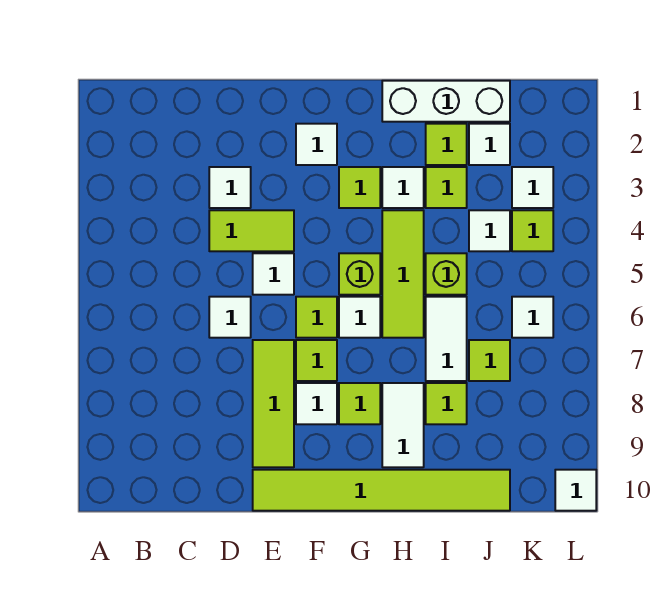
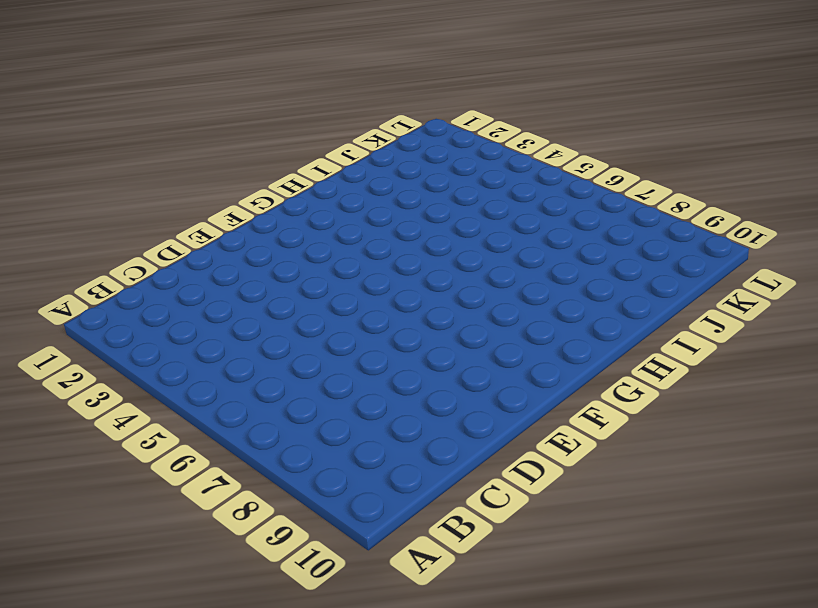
none -> white tile D3 level 1
none -> lime tile D4:E4 level 1
none -> white tile D6 level 1
none -> white tile E5 level 1

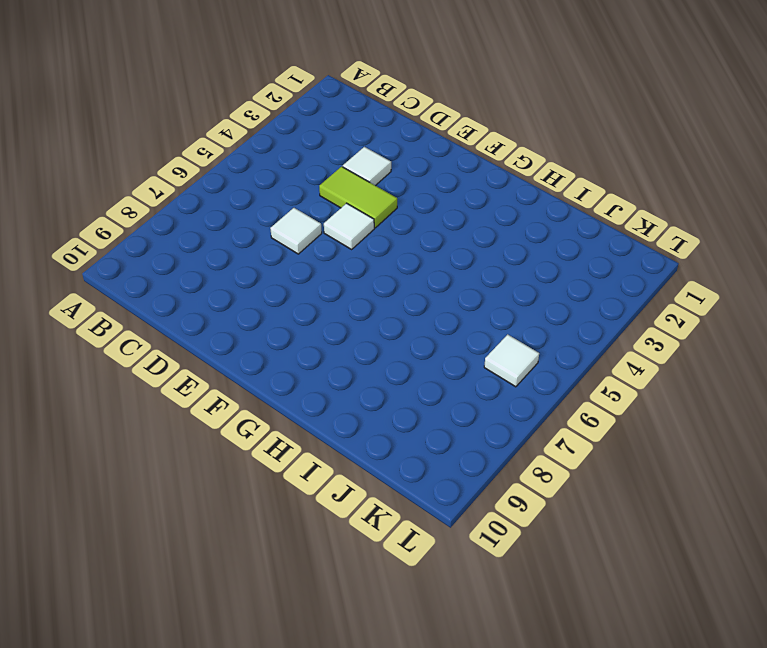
none -> lime tile E7:E9 level 1
none -> lime tile E10:J10 level 1
none -> white tile F2 level 1
none -> lime tile F6 level 1

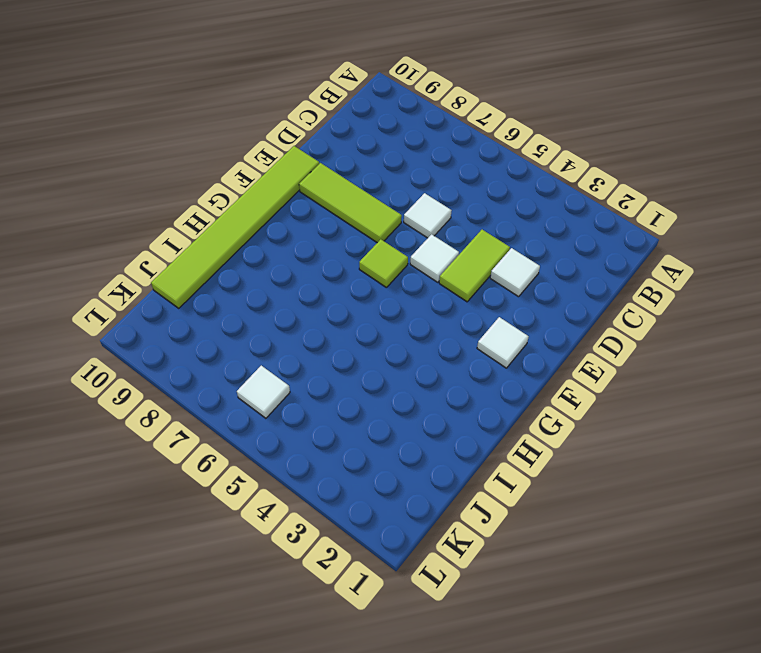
none -> lime tile F7 level 1
none -> white tile F8 level 1
none -> lime tile G3 level 1
none -> lime brick G5 level 1

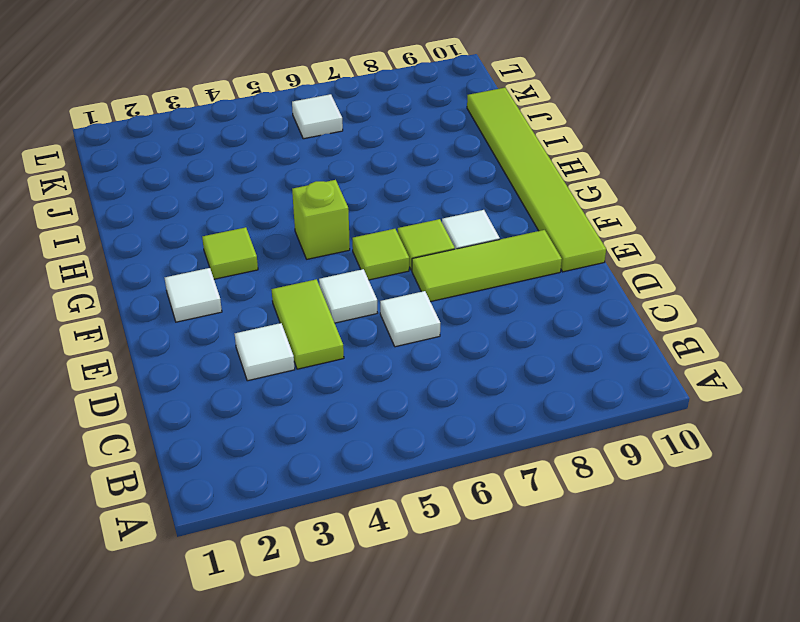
none -> white tile G6 level 1
none -> lime tile G8 level 1
none -> white brick H1:J1 level 1
none -> white tile H3 level 1

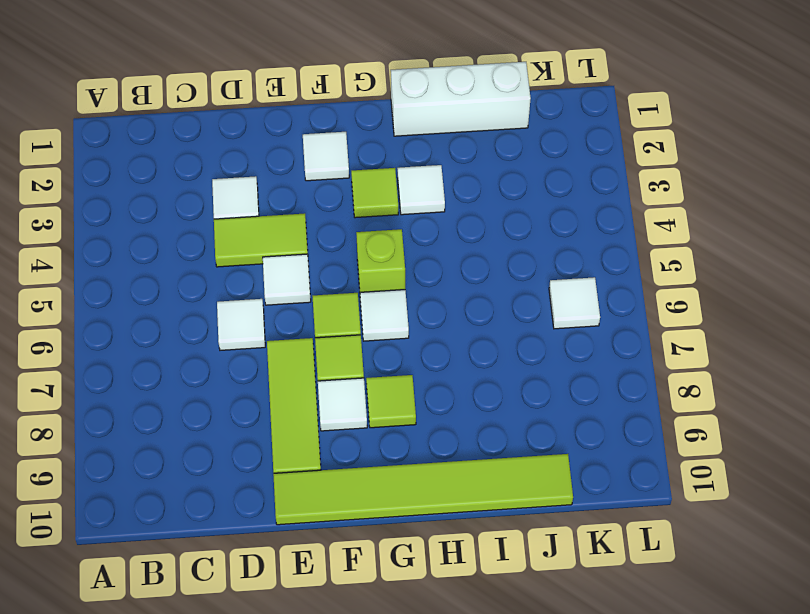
none -> lime tile H4:H6 level 1
none -> white tile H8:H9 level 1
none -> lime tile I2 level 1
none -> lime tile I3 level 1

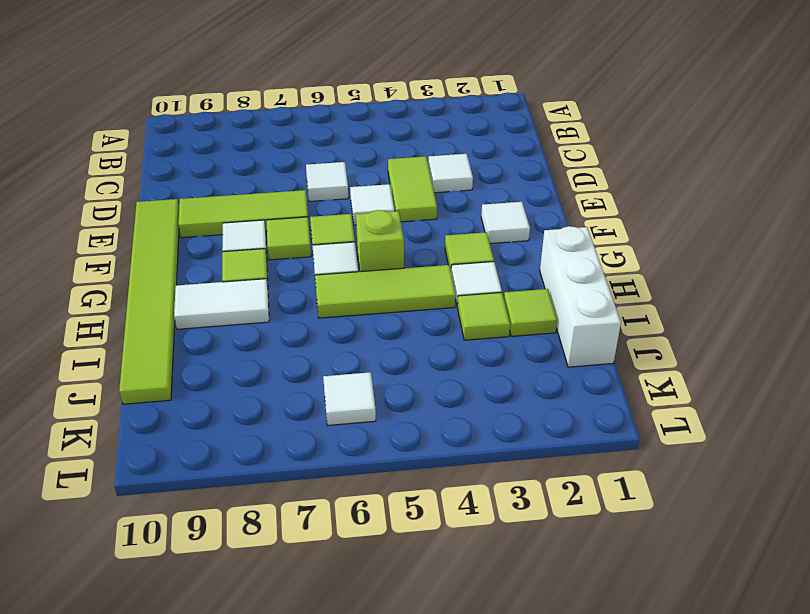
none -> lime brick I5 level 1
none -> white tile I6:I7 level 1
none -> lime tile I8 level 1
none -> white tile J2 level 1

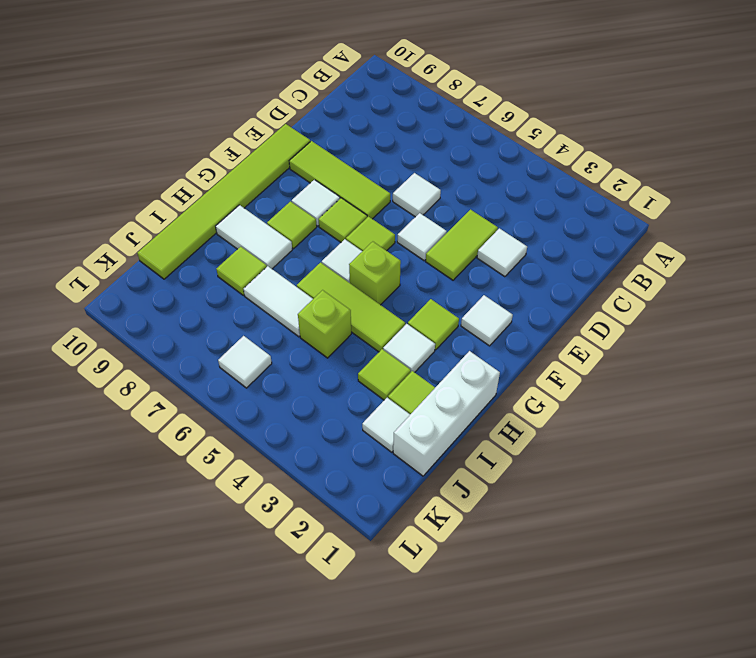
none -> white tile J4 level 1
none -> lime tile J7 level 1
none -> white tile K3 level 1
none -> lime tile K4 level 1

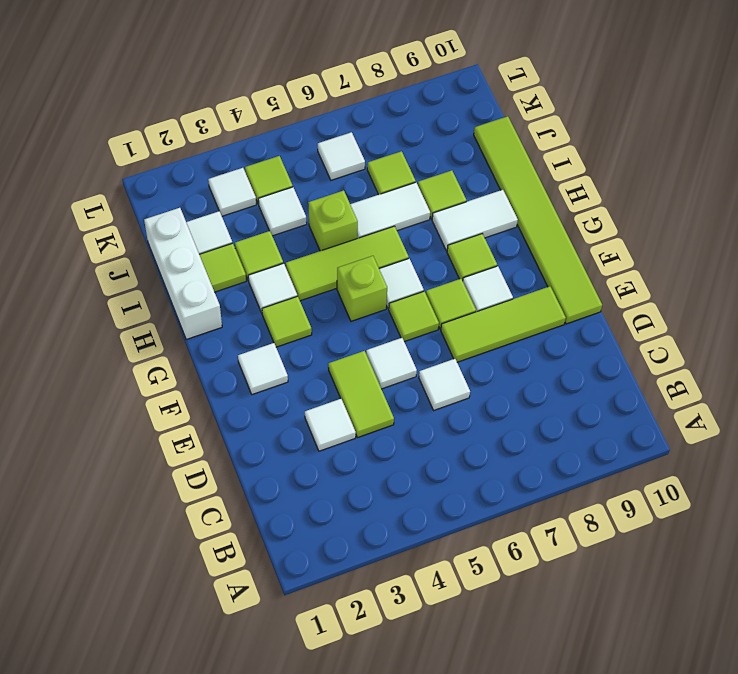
none -> white tile L10 level 1

